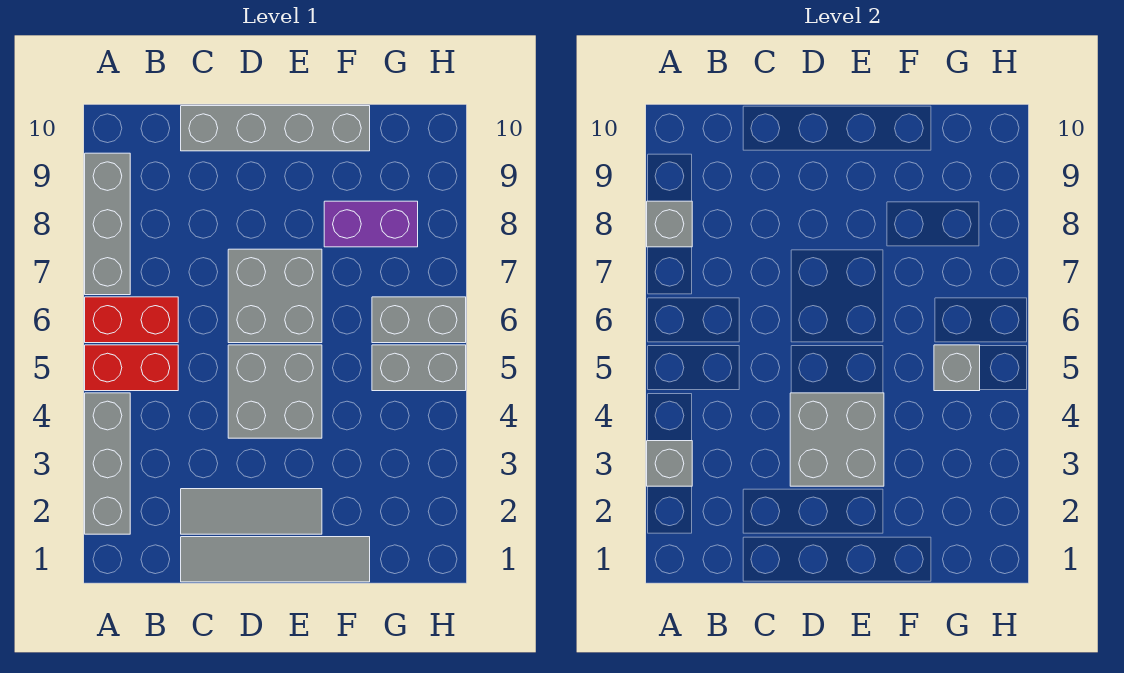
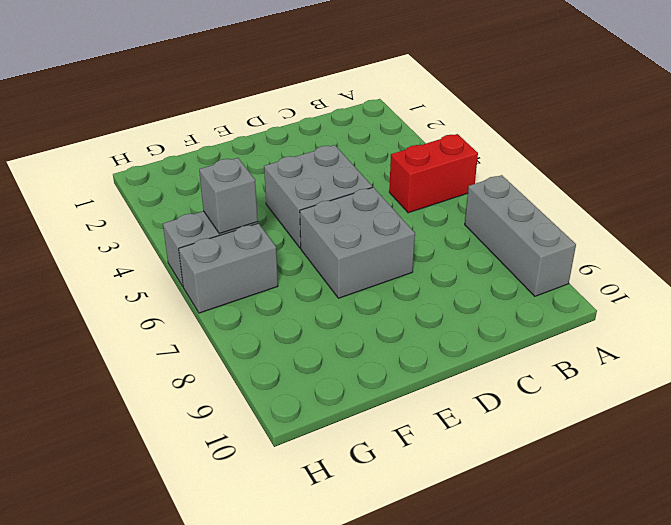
none -> grey brick A2:A4 level 1
none -> red brick A6:B6 level 1
none -> grey tile C1:F1 level 1

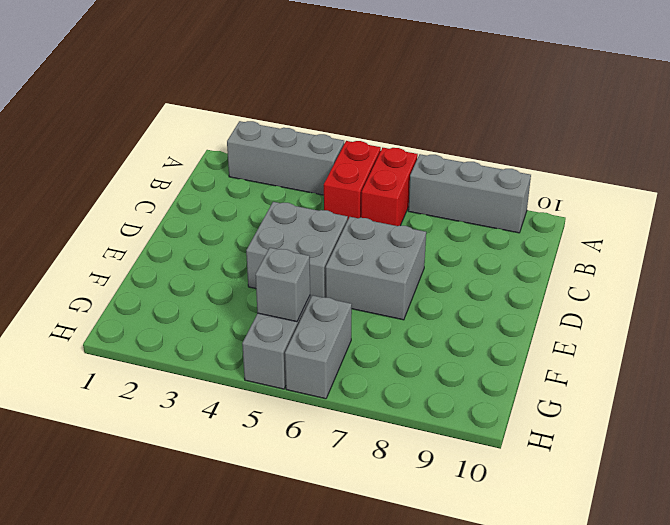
none -> grey tile C1:F1 level 1
none -> grey tile C2:E2 level 1
none -> grey brick C10:F10 level 1

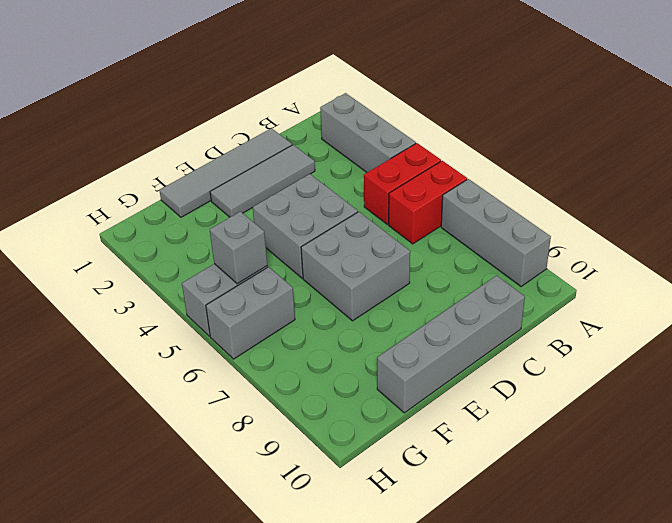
none -> purple brick F8:G8 level 1
none -> grey brick A3 level 2
none -> grey brick A8 level 2

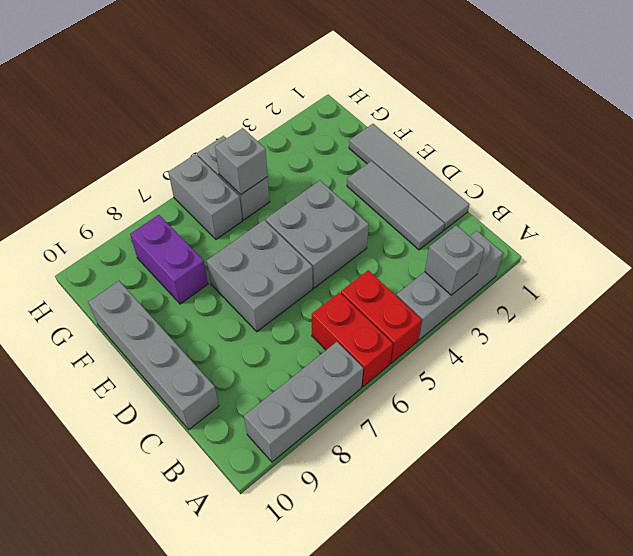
none -> grey brick A8 level 2
none -> grey brick D3:E4 level 2

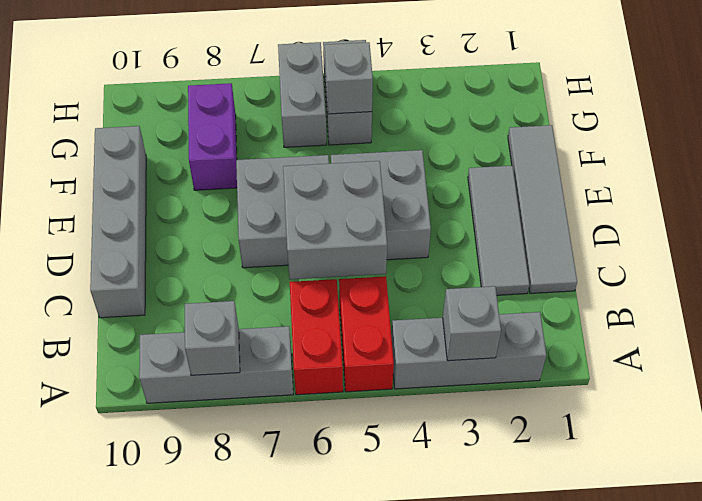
grey brick C5:D6 level 2 -> grey brick D3:E4 level 2

